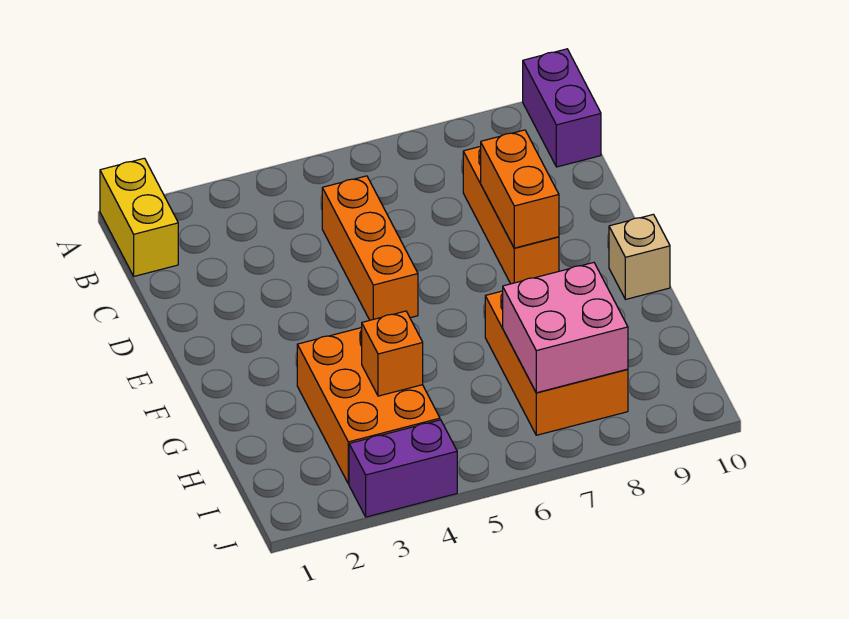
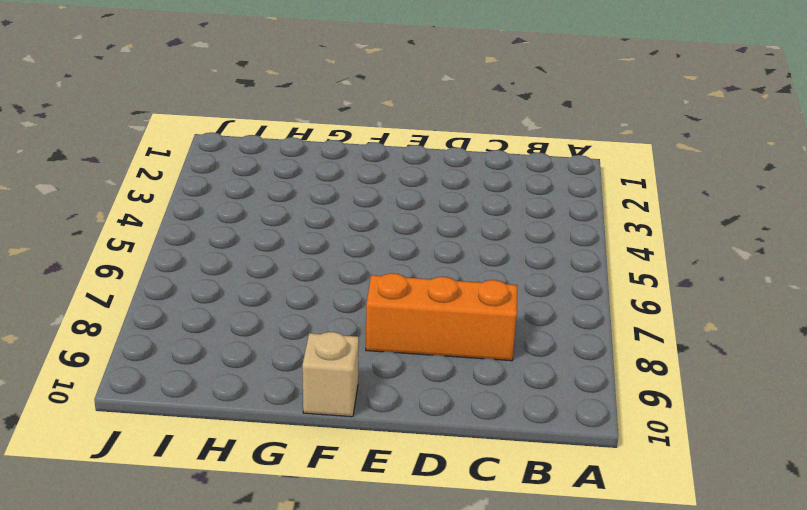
none -> yellow brick A1:B1 level 1
none -> purple brick A10:B10 level 1

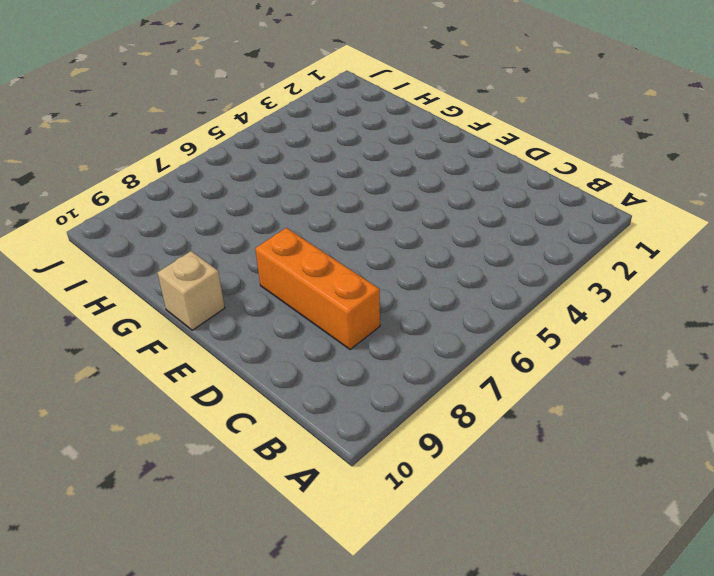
none -> yellow brick A1:B1 level 1
none -> purple brick A10:B10 level 1

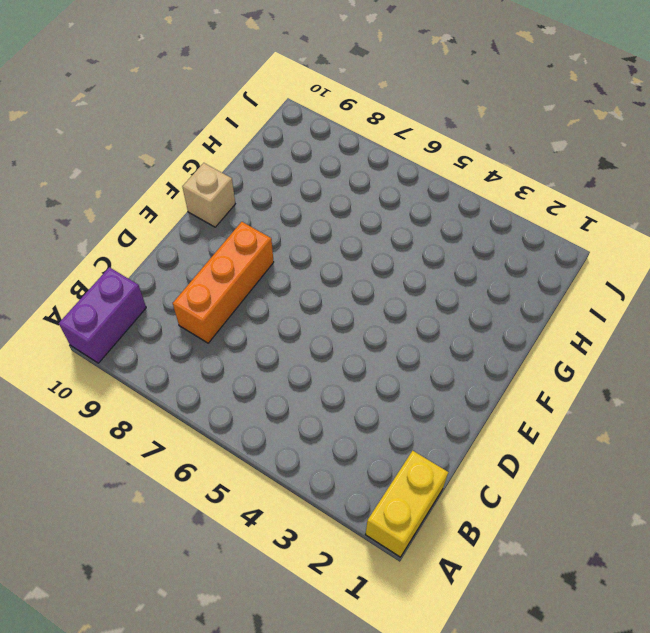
none -> orange brick C5:E5 level 1
none -> orange brick G3:I4 level 1

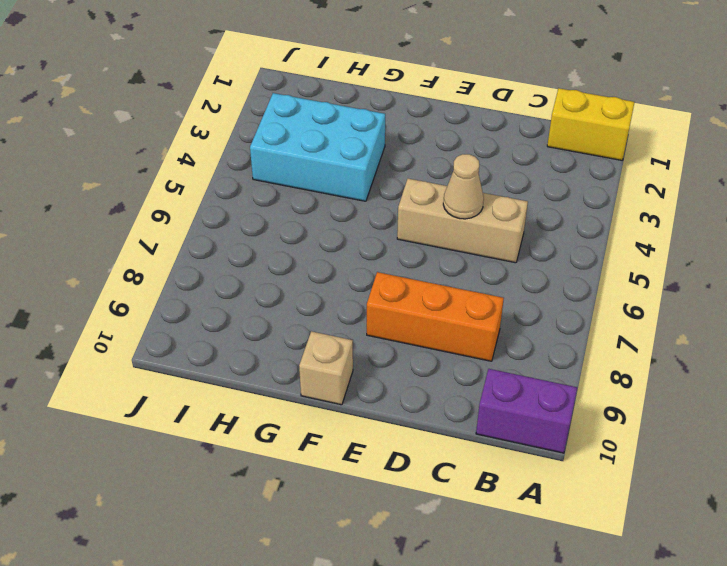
tan brick C5:E5 level 1 -> orange brick C5:E5 level 1
tan cone D5 level 2 -> none
cyan brick G3:I4 level 1 -> orange brick G3:I4 level 1
none -> orange brick G7:I8 level 1
none -> purple brick J3:J4 level 1

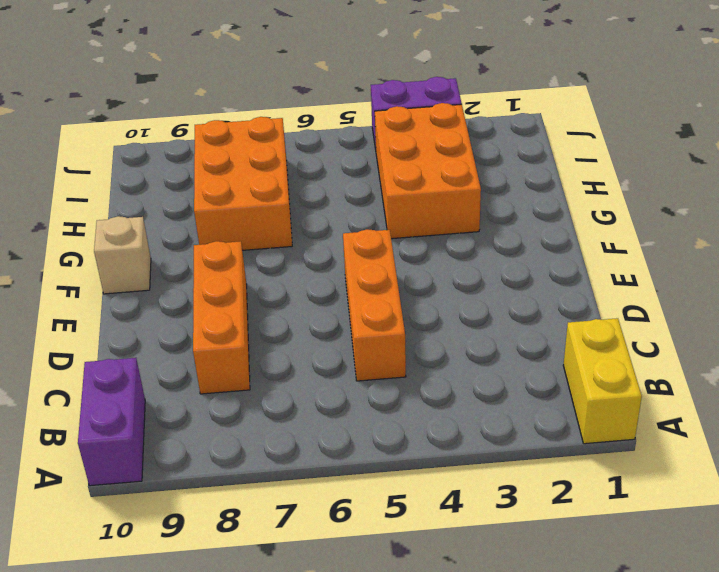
none -> orange brick D8:E8 level 2
none -> orange brick H4 level 2

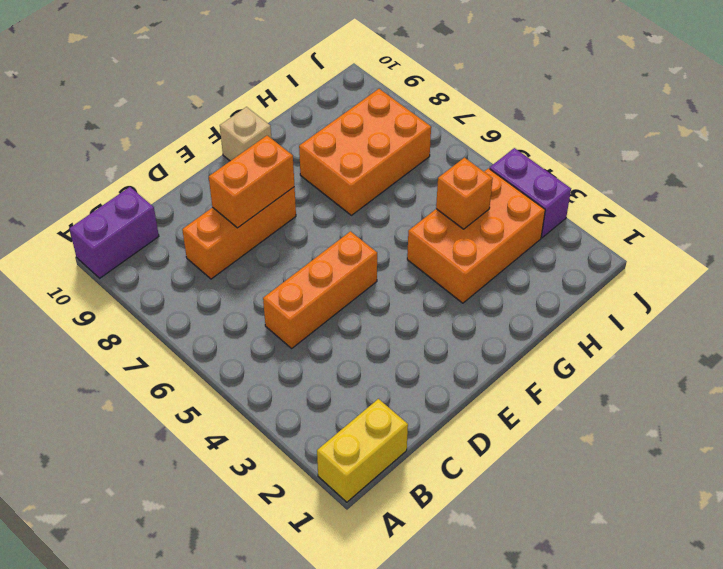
none -> pink brick H7:I8 level 2

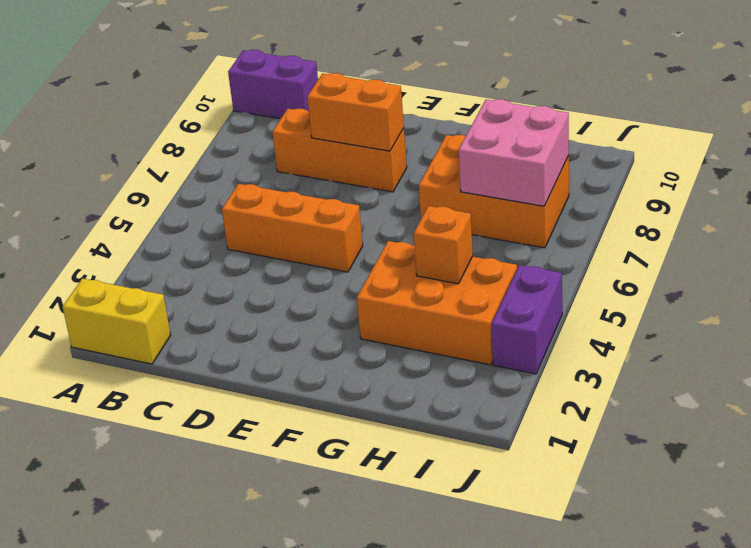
none -> tan brick F10 level 1

